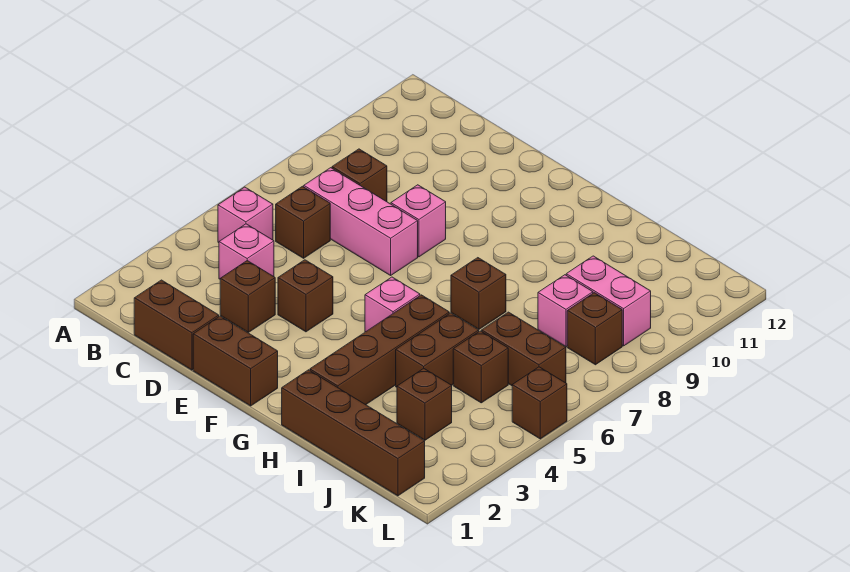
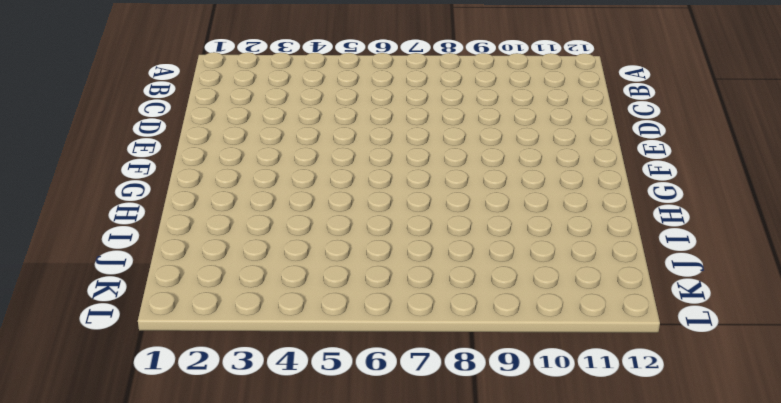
none -> pink brick B5 level 1
none -> brown brick C1:D1 level 1
none -> pink brick C4 level 1

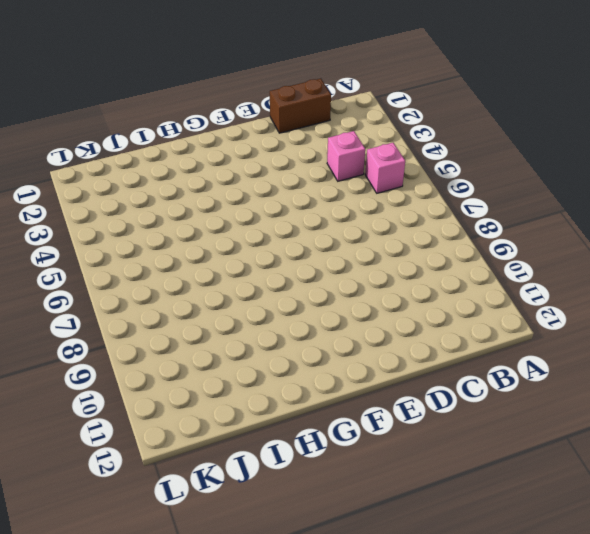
none -> brown brick C6 level 1
none -> pink brick C7:E7 level 1
none -> brown brick C8 level 1

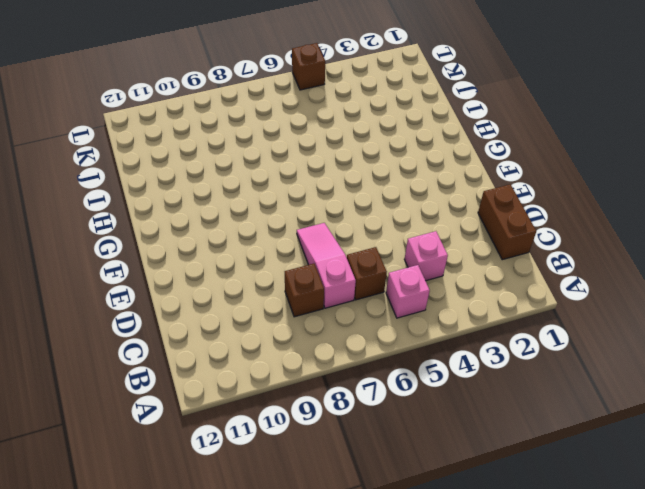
pink slope C7:E7 level 1 top C -> pink brick C7:E7 level 1
none -> brown brick D3 level 1
none -> brown brick E1:F1 level 1
none -> brown brick E4 level 1

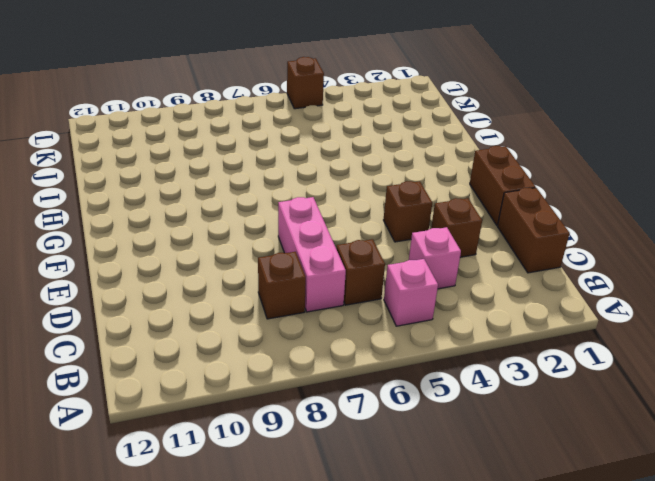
none -> pink brick E8 level 1
none -> pink brick G5 level 1
none -> brown brick H1:K1 level 1

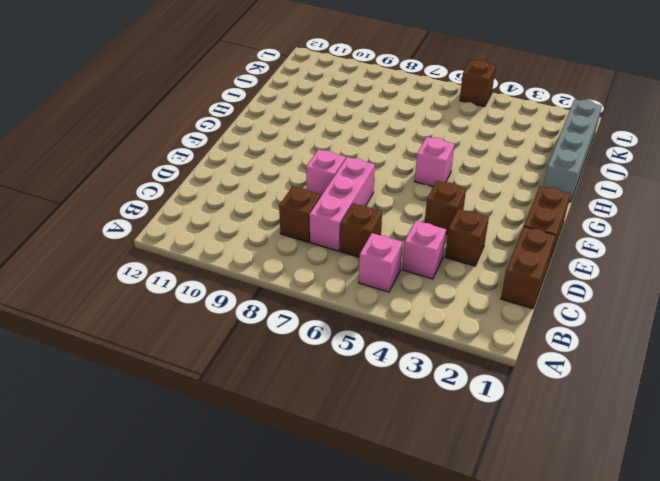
grey brick H1:K1 level 1 -> brown brick H1:K1 level 1
none -> brown brick H2:H5 level 1
none -> brown brick H7 level 1
none -> brown brick I4:I5 level 1

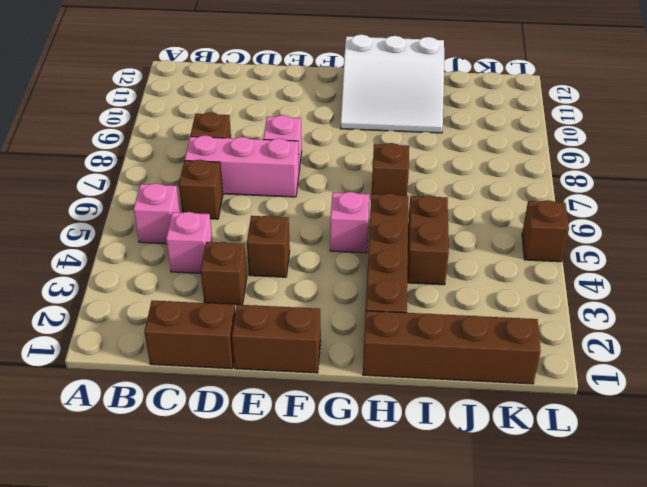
white slope G10:I12 level 1 top 12 -> none
none -> brown brick J3 level 1
none -> brown brick J5 level 1
none -> brown brick J6:K6 level 1

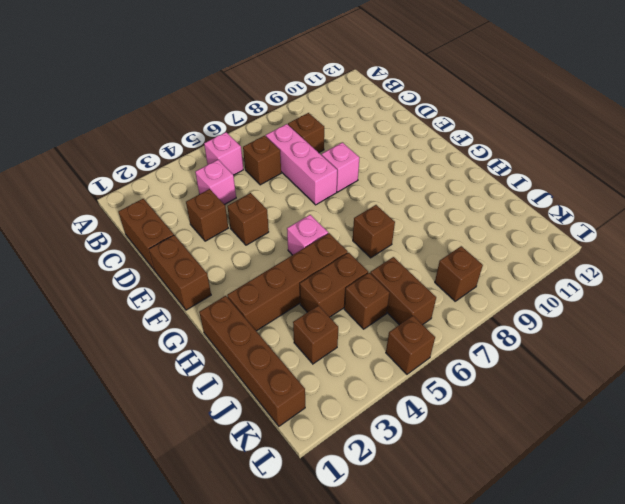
none -> pink brick J8 level 1
none -> pink brick J9:K9 level 1

